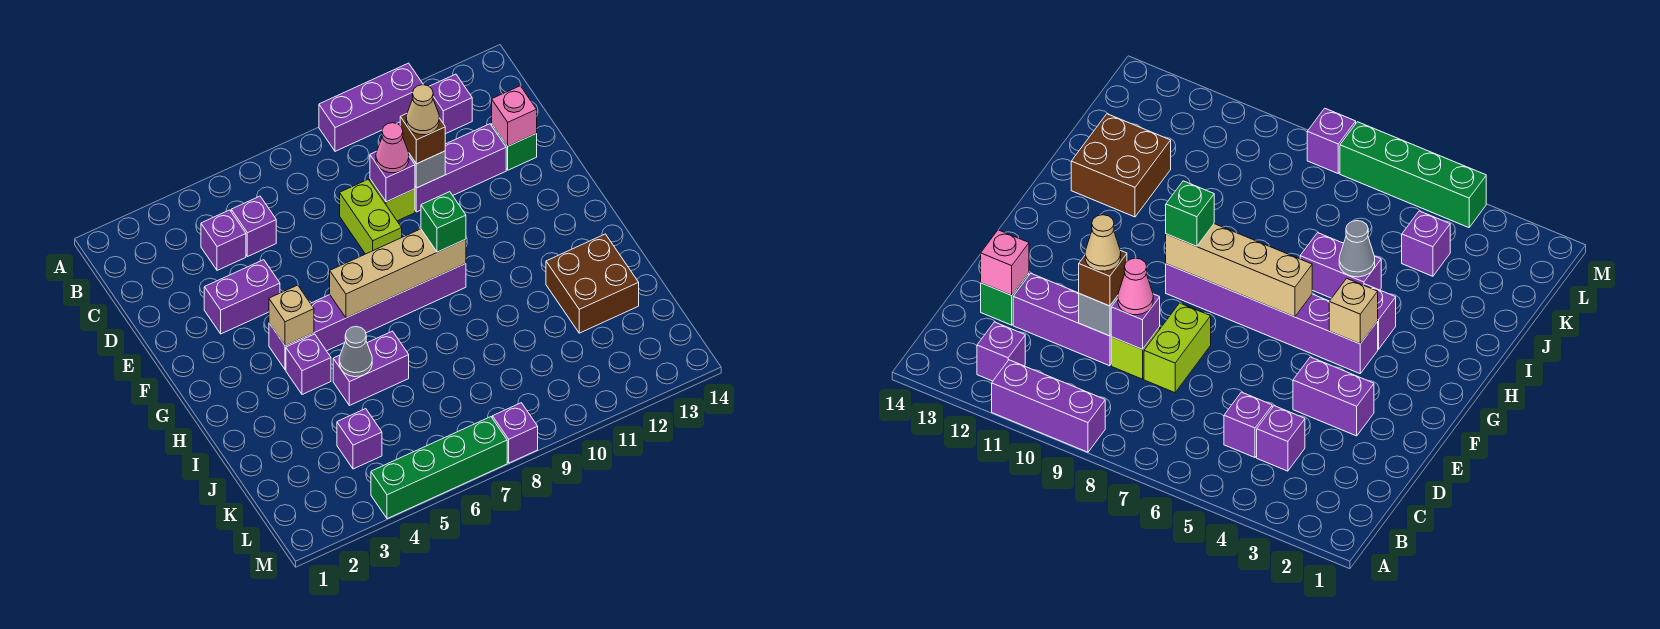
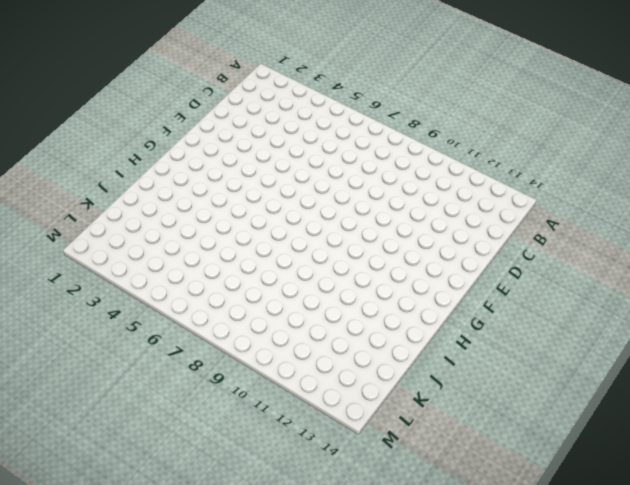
none -> purple brick A9:A11 level 1
none -> purple brick B12 level 1
none -> purple brick C4 level 1

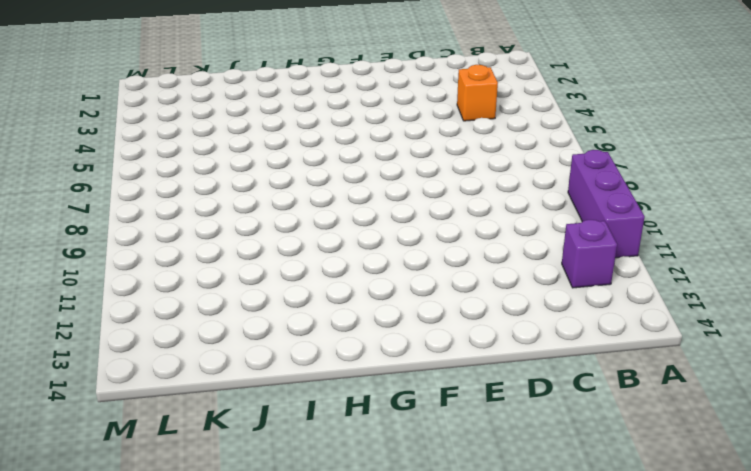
orange brick C4 level 1 -> purple brick C4 level 1
none -> purple brick C5 level 1
none -> lime brick D8:E8 level 1
none -> lime brick D9 level 1

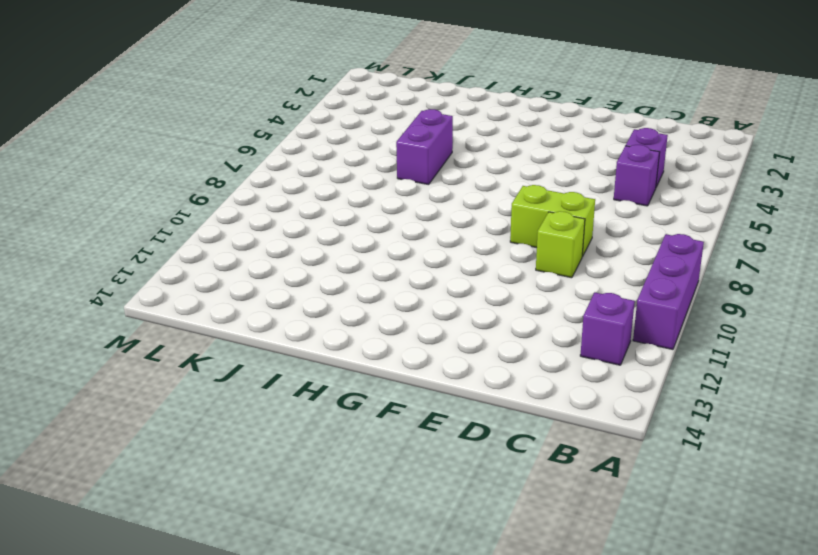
none -> purple brick D10:D12 level 1
none -> green brick D13 level 1
none -> purple brick E3:E4 level 1

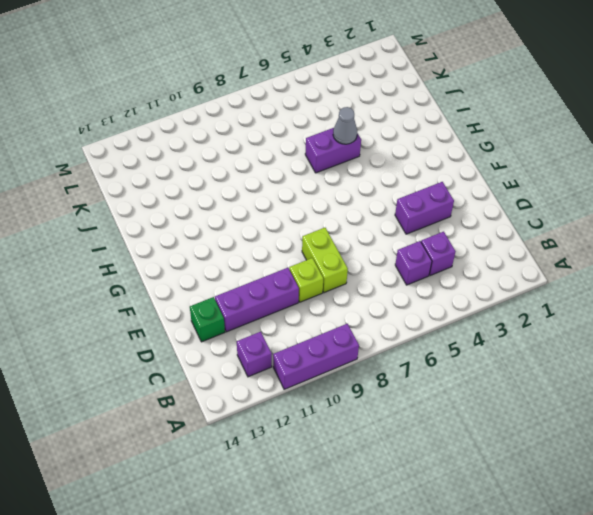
none -> purple brick G4:G9 level 1
none -> purple brick H4 level 1
none -> brown brick I12:J13 level 1

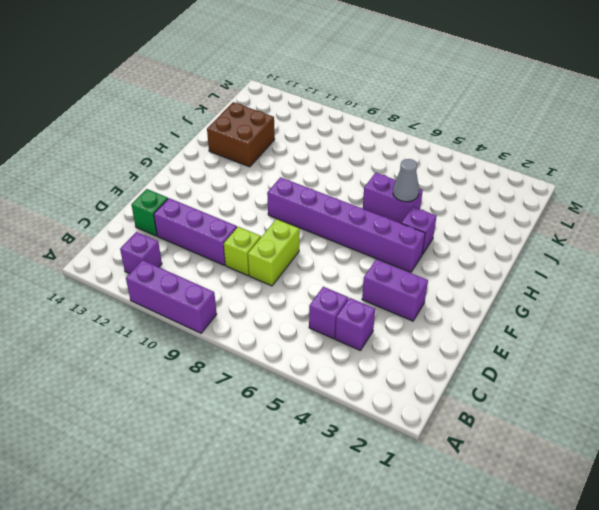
none -> purple brick K4 level 1
none -> green brick M4:M7 level 1
none -> purple brick M8 level 1

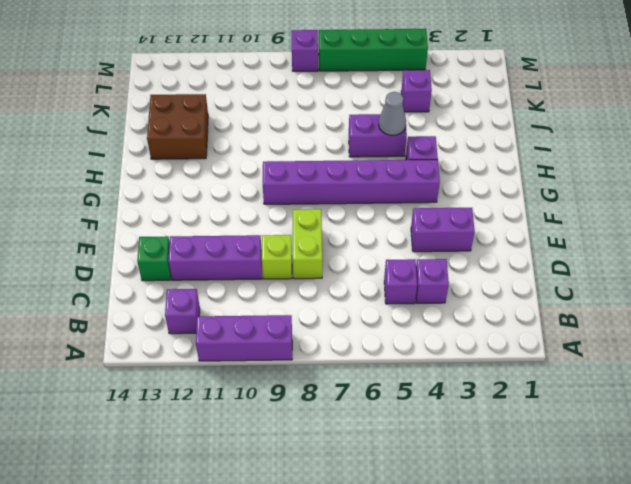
none -> purple brick D9 level 2
none -> grey brick D10 level 2
none -> pink brick D13 level 2

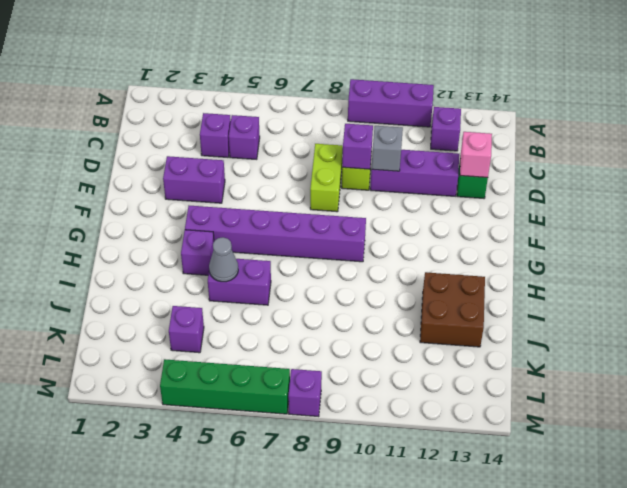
none -> tan brick G4 level 2
none -> tan brick G6:G9 level 2
none -> pink cone D9 level 3

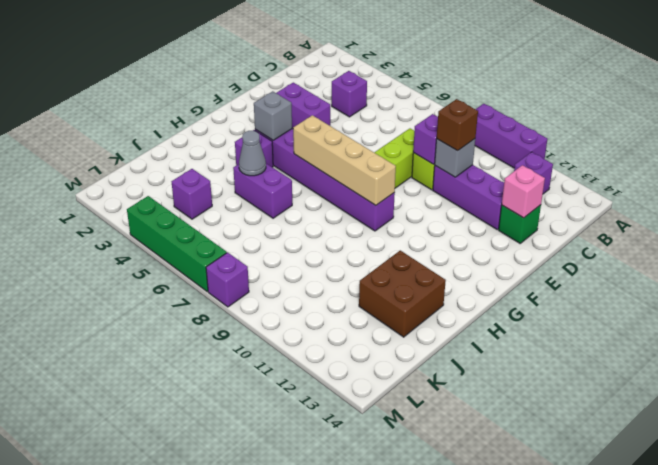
grey brick G4 level 2 -> tan brick G4 level 2
none -> purple brick C5 level 1
none -> pink cone D9 level 3
none -> green brick G9 level 3

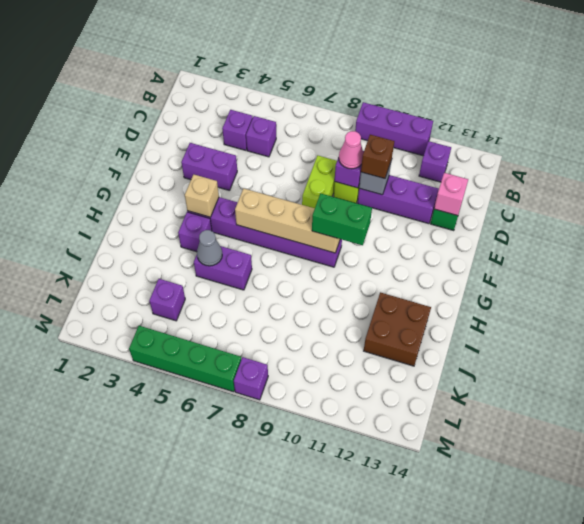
green brick G9:G10 level 3 -> green brick G9 level 3
none -> tan cone D10 level 4

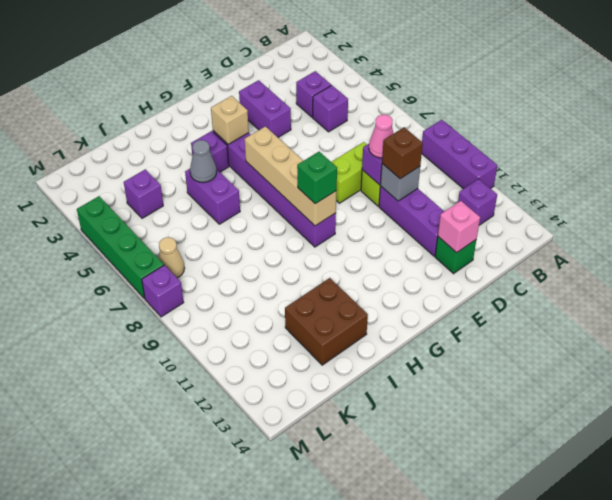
tan cone L7 level 1 -> tan cone D10 level 4

